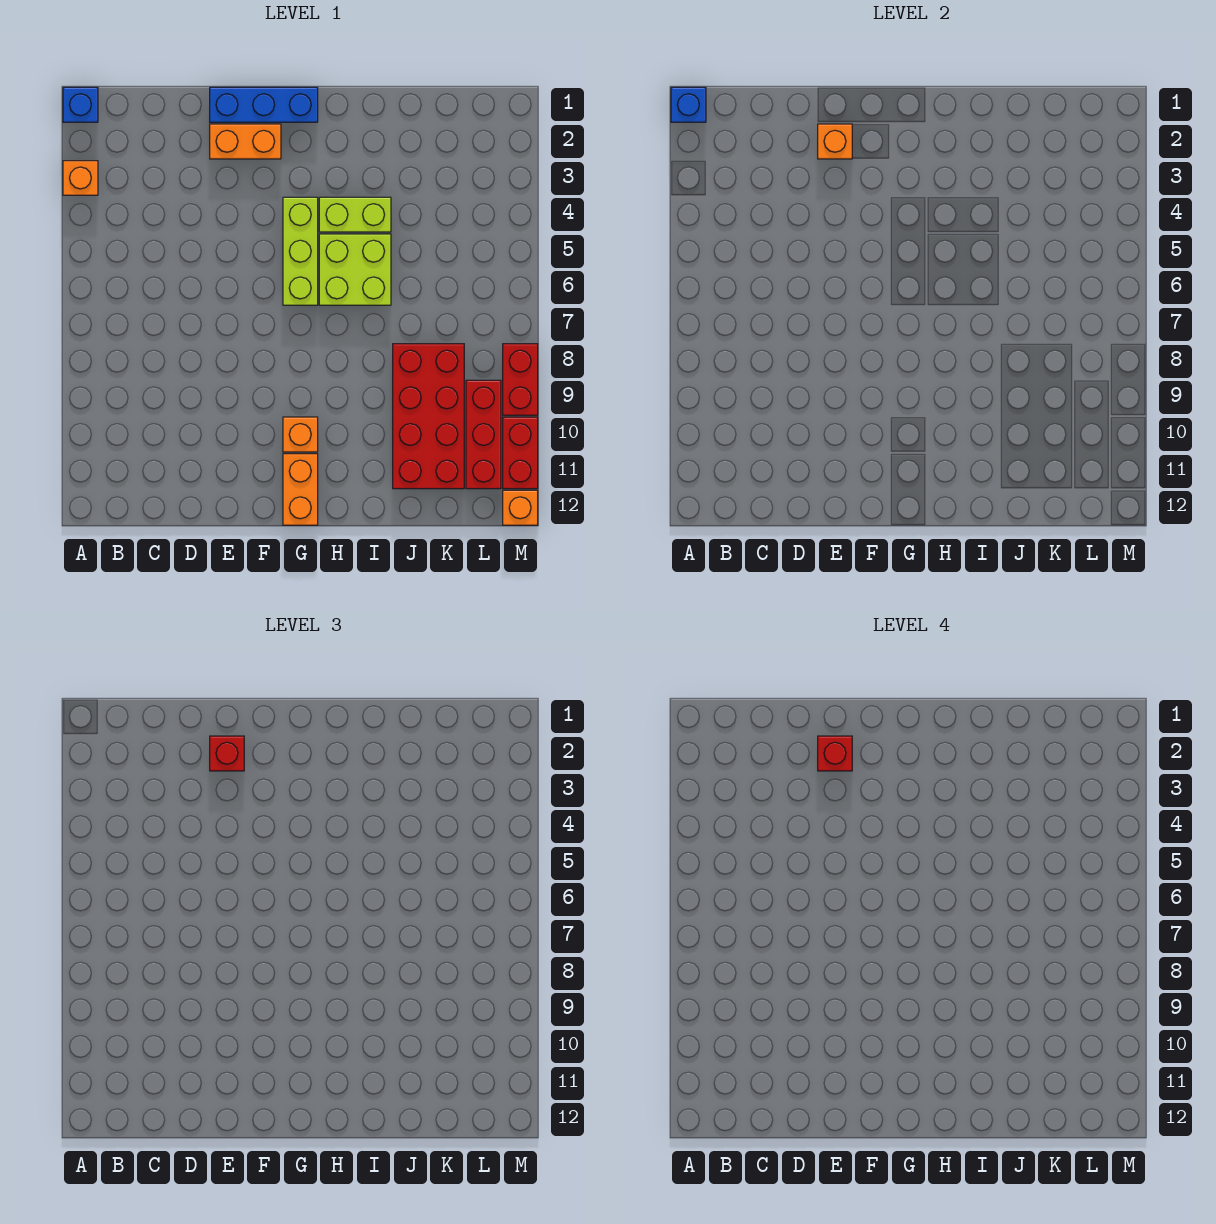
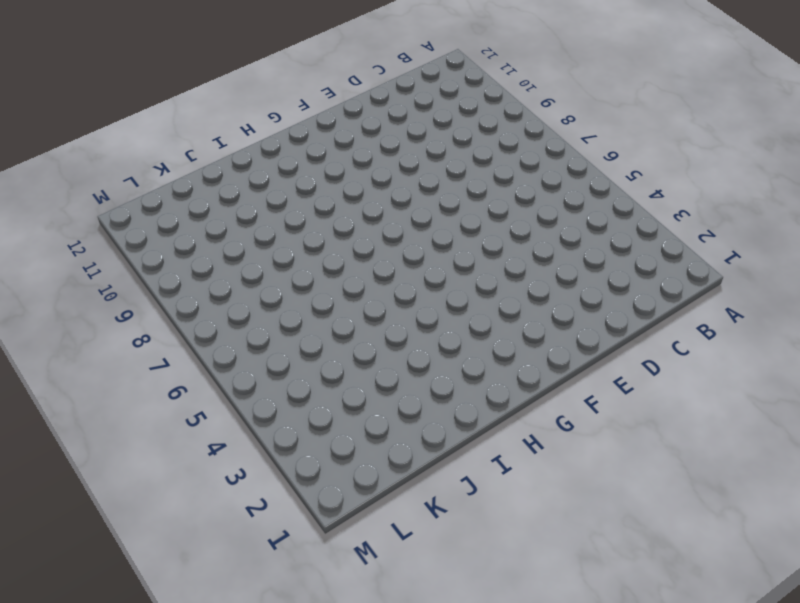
none -> blue brick A1 level 1
none -> orange brick A3 level 1
none -> blue brick E1:G1 level 1

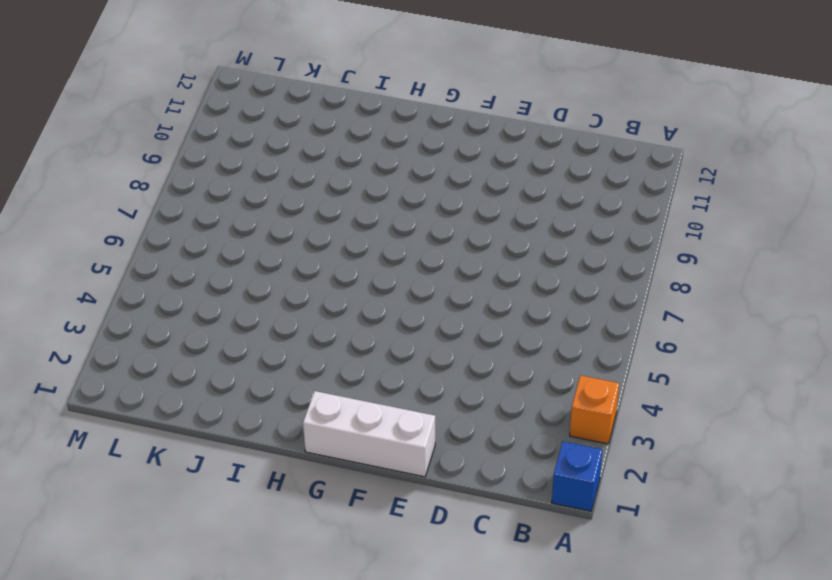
white brick E1:G1 level 1 -> blue brick E1:G1 level 1
none -> orange brick E2:F2 level 1
none -> lime brick G4:G6 level 1
none -> orange brick G10 level 1

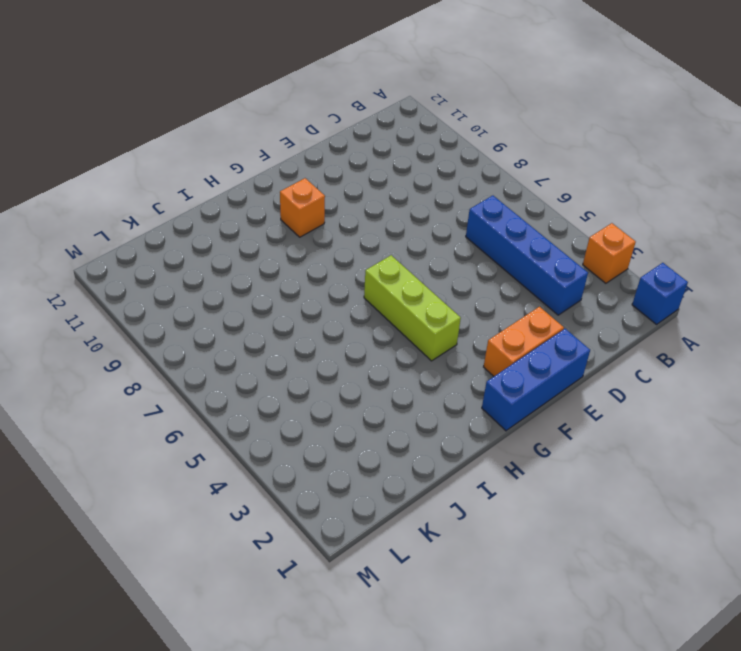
blue brick C3:C6 level 1 -> none
none -> orange brick G11:G12 level 1
none -> lime brick H4:I4 level 1
none -> lime brick H5:I6 level 1

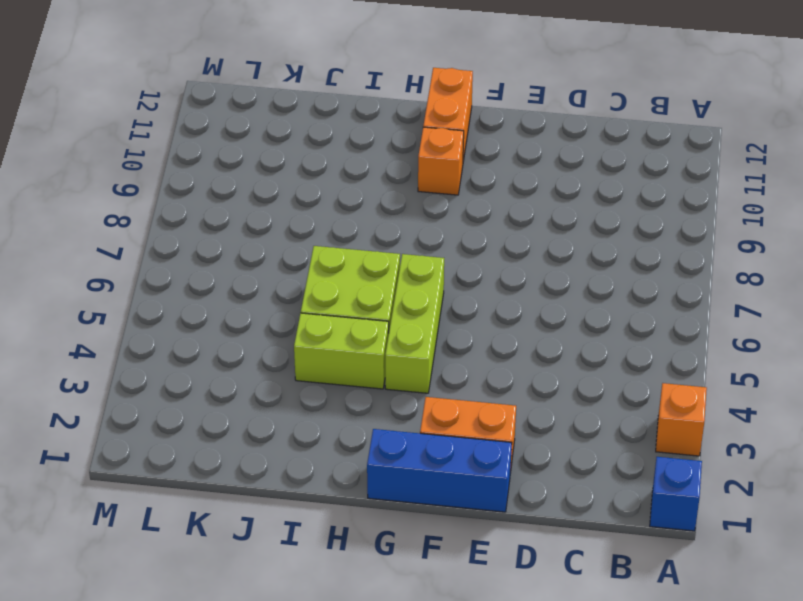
none -> red brick J8:K11 level 1
none -> red brick L9:L11 level 1
none -> red brick M8:M9 level 1

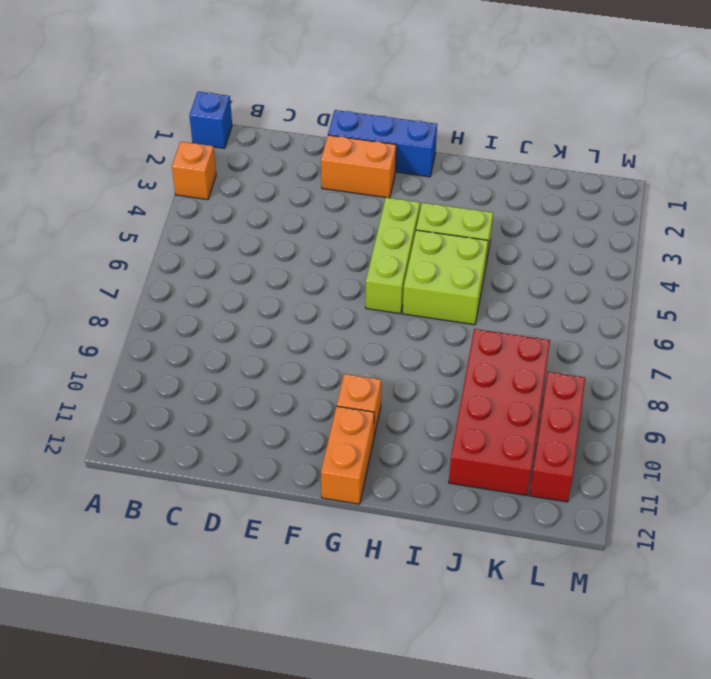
none -> red brick M8:M9 level 1
none -> red brick M10:M11 level 1
none -> orange brick M12 level 1

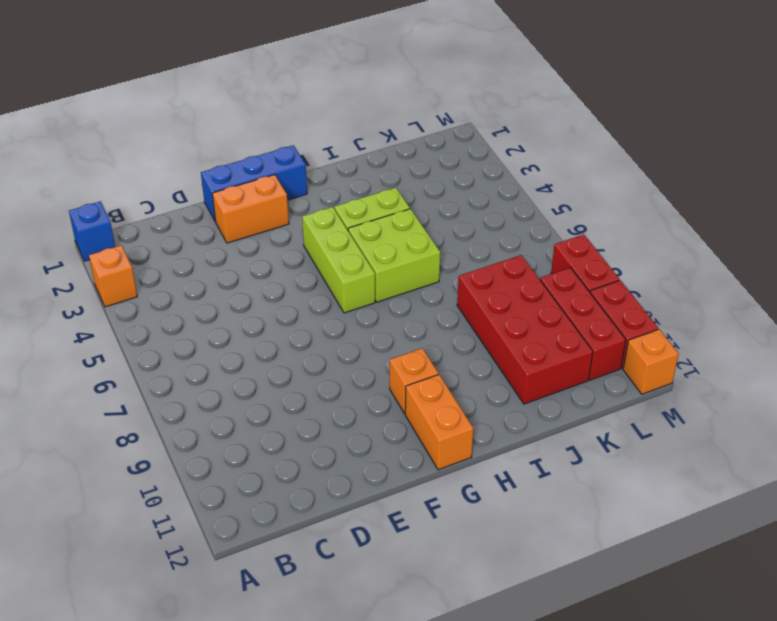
none -> blue brick A1 level 2
none -> orange brick E2 level 2
none -> red brick E2 level 3

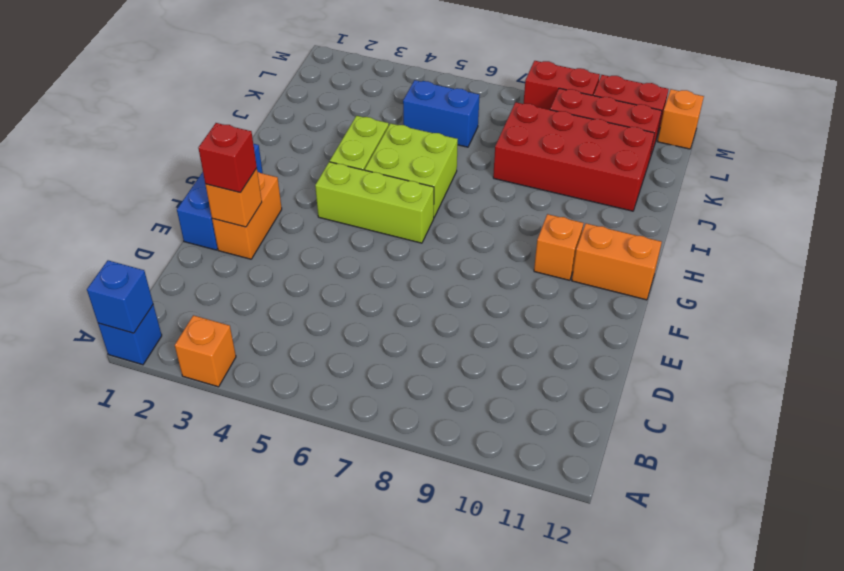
blue brick K5:K6 level 1 -> none
none -> red brick E2 level 4

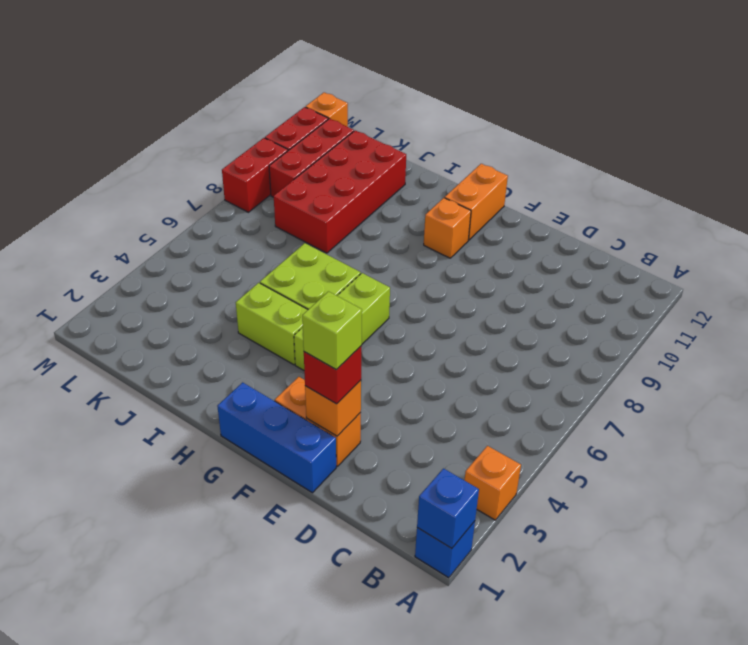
lime brick E2 level 4 -> red brick E2 level 4

